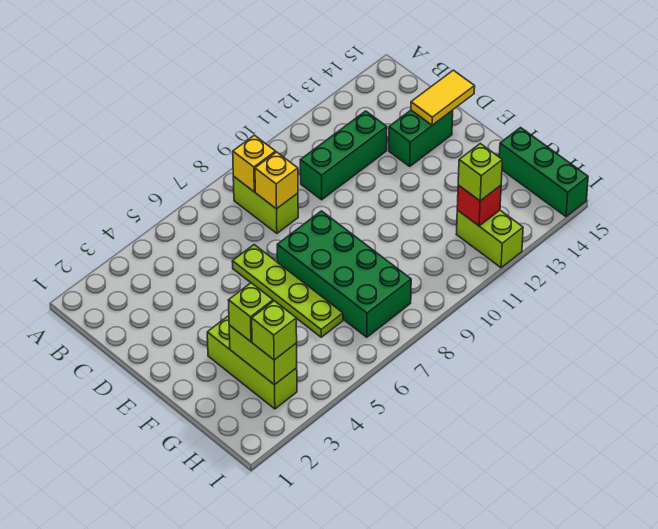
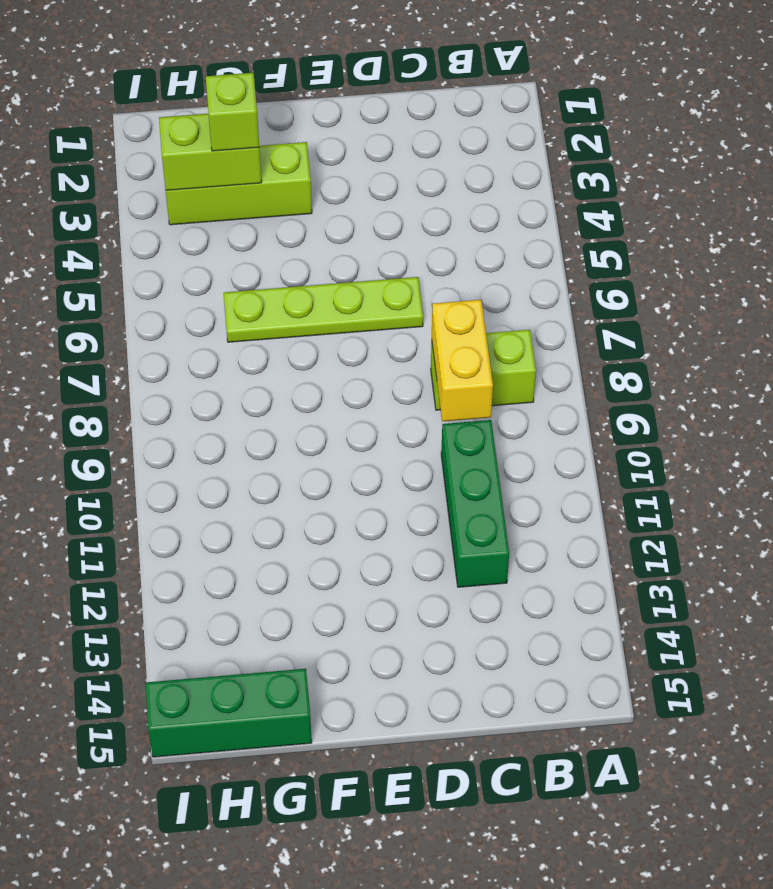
yellow brick C8:C9 level 2 -> yellow brick C8 level 2
none -> green brick D13:D14 level 1
none -> green brick E7:H8 level 1
none -> lime brick H12:I12 level 1

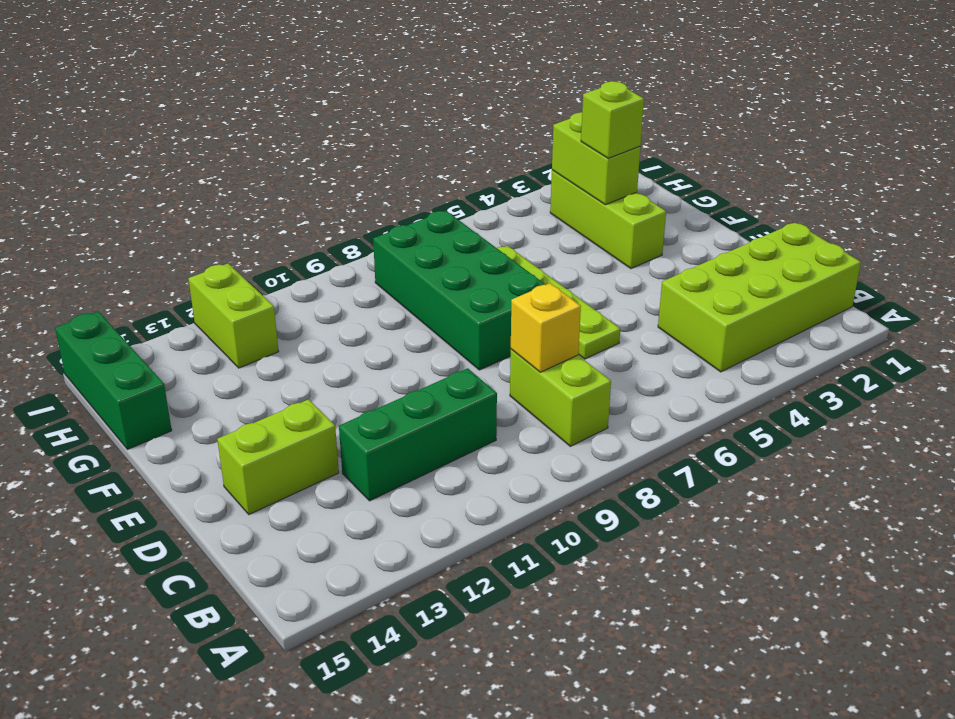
lime brick B1:C4 level 1 -> none
lime brick D13:D14 level 1 -> green brick D13:D14 level 1
none -> yellow brick B8 level 2
none -> yellow tile D14:D15 level 2
none -> red brick H12 level 2

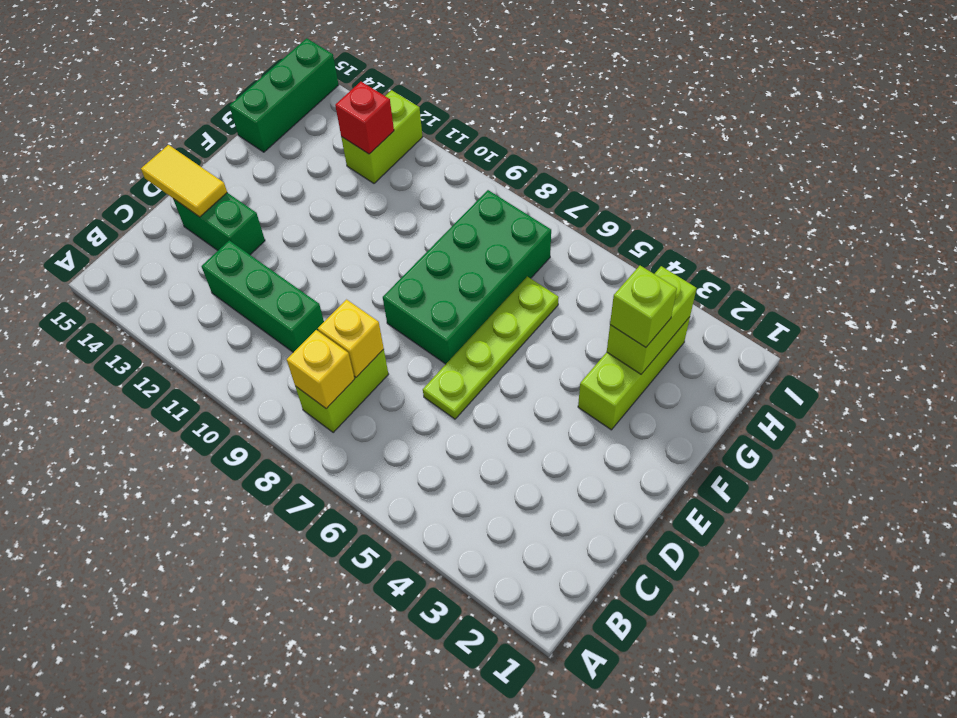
none -> lime brick H3 level 3
none -> lime brick H12 level 3

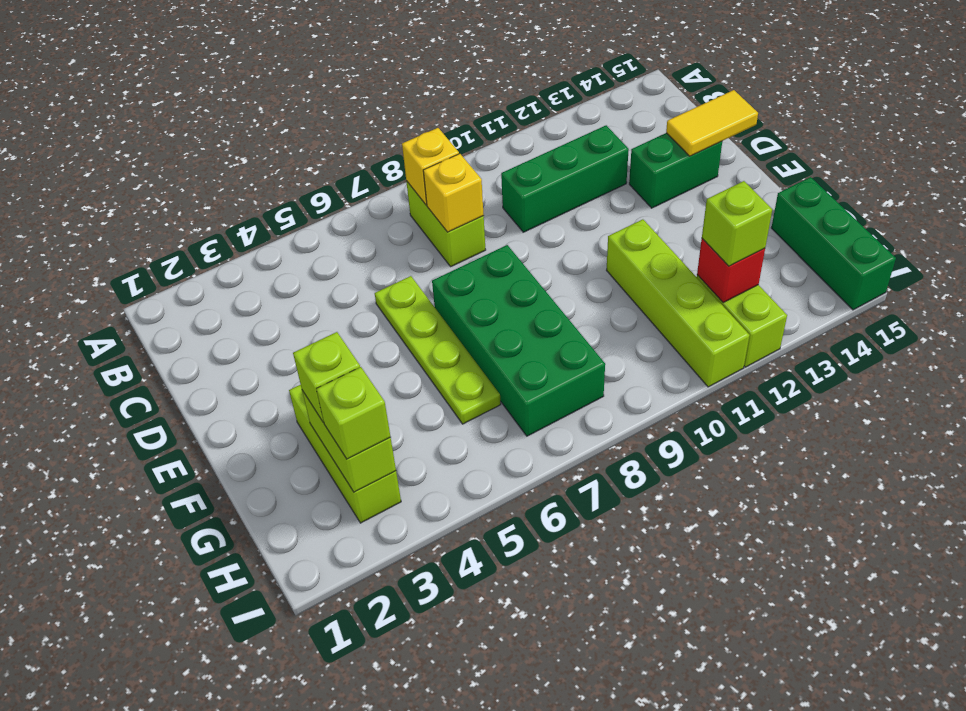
lime brick F11:I11 level 1 -> none

